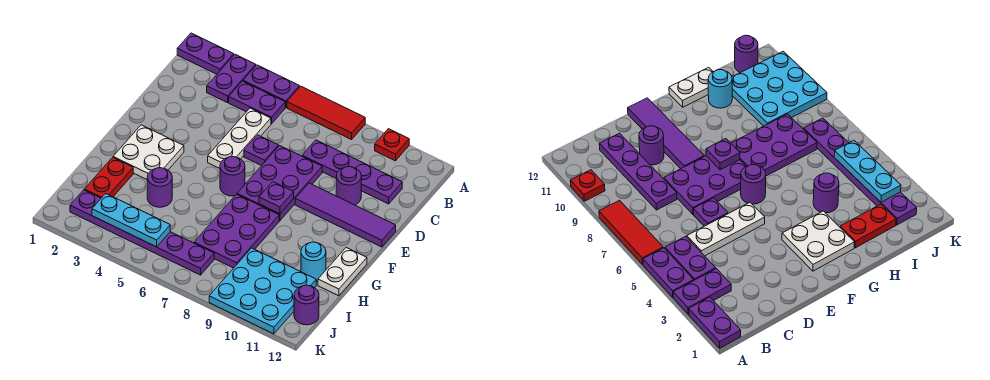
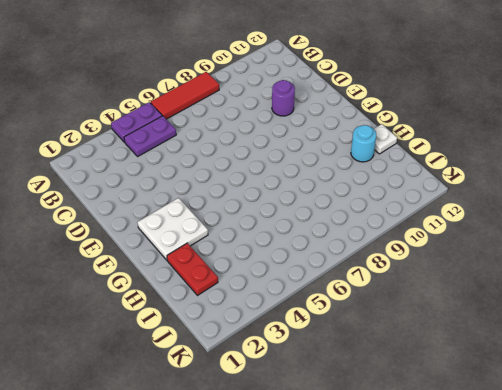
white plate H12 level 1 -> white plate G12:H12 level 1
none -> purple plate A1:A2 level 1
none -> purple plate A3:B3 level 1
none -> red plate A10 level 1

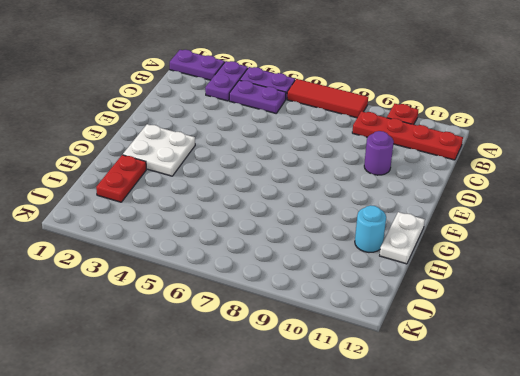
red plate B9:B12 level 1 -> none
none -> white plate C5:E5 level 1
none -> purple plate C8:C11 level 1
none -> purple plate D6 level 1

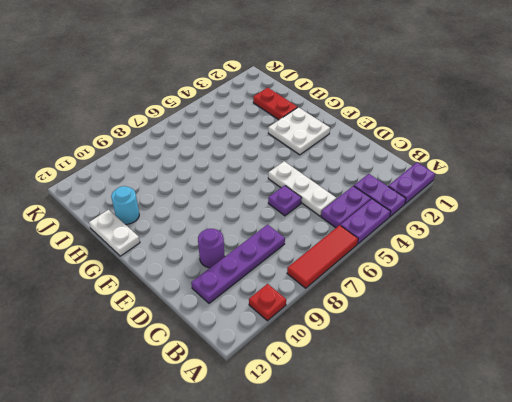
none -> purple plate D7:F8 level 1
none -> purple tile E9:E12 level 1
none -> purple round brick F6 level 1

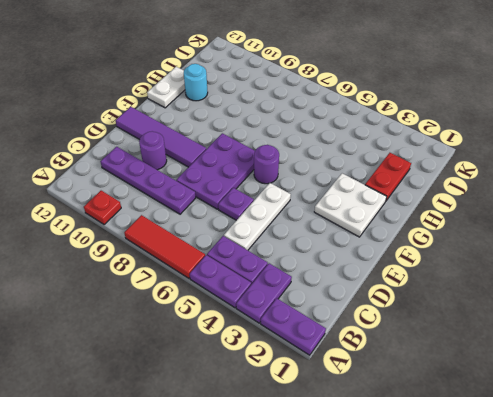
none -> purple plate G7:I8 level 1
none -> purple round brick H4 level 1
none -> cyan plate I9:K11 level 1

